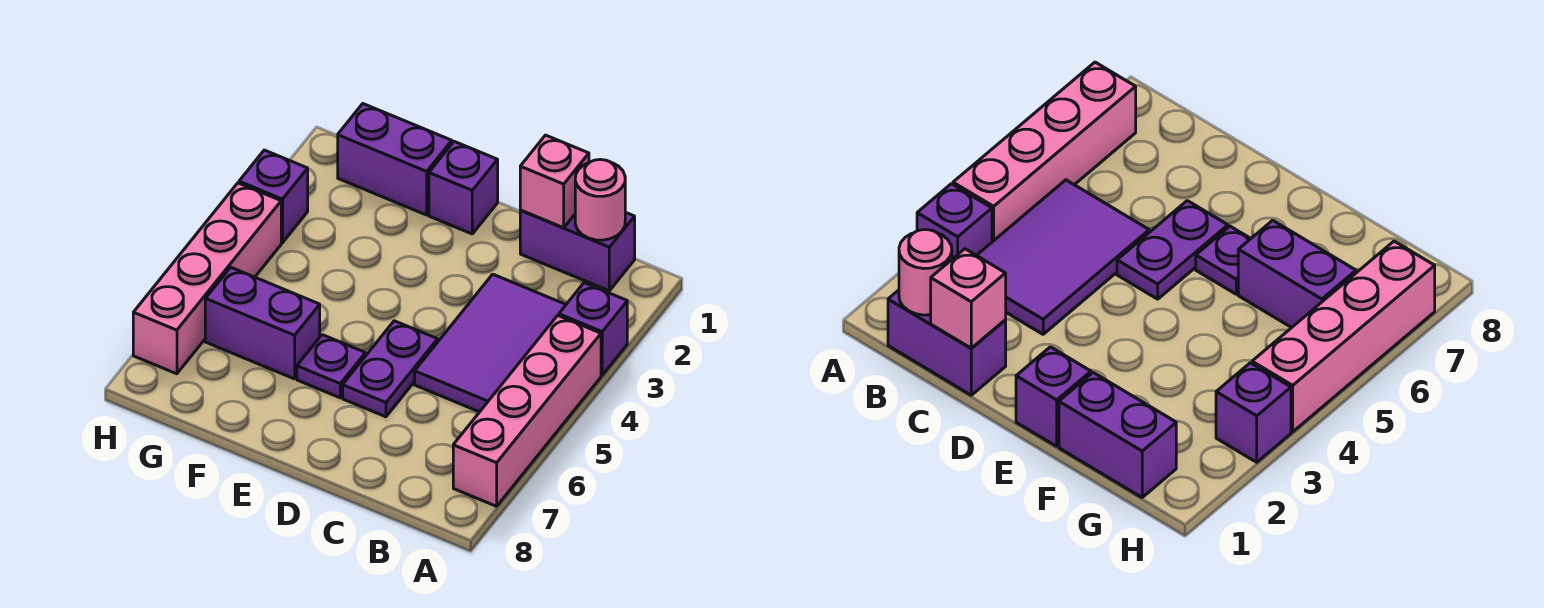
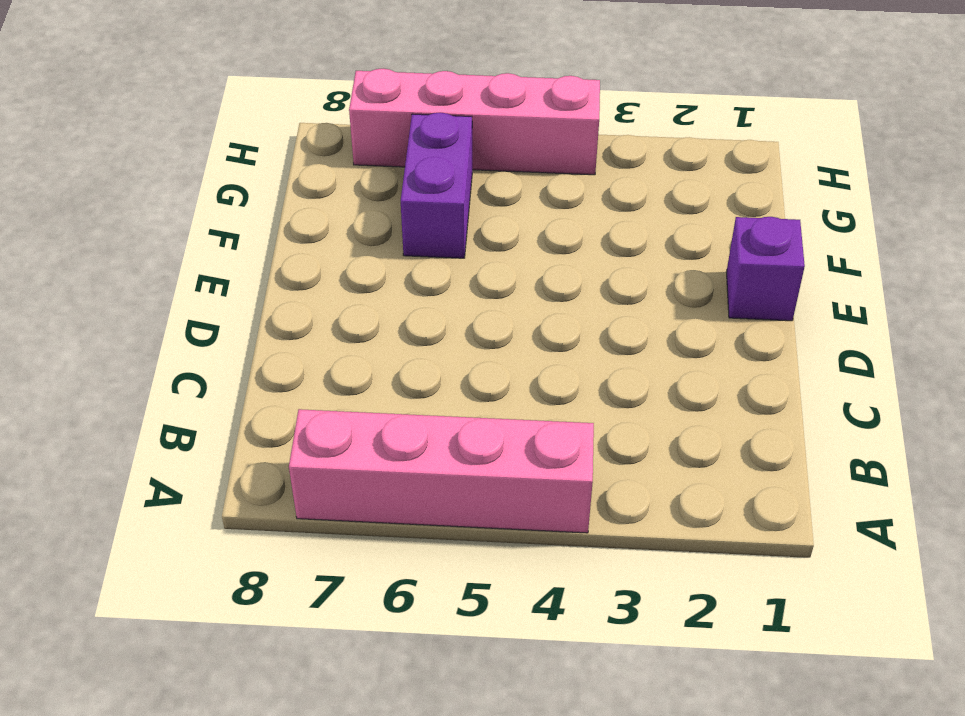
none -> purple brick A3 level 1
none -> purple brick B1:C1 level 1
none -> purple tile B3:C5 level 1

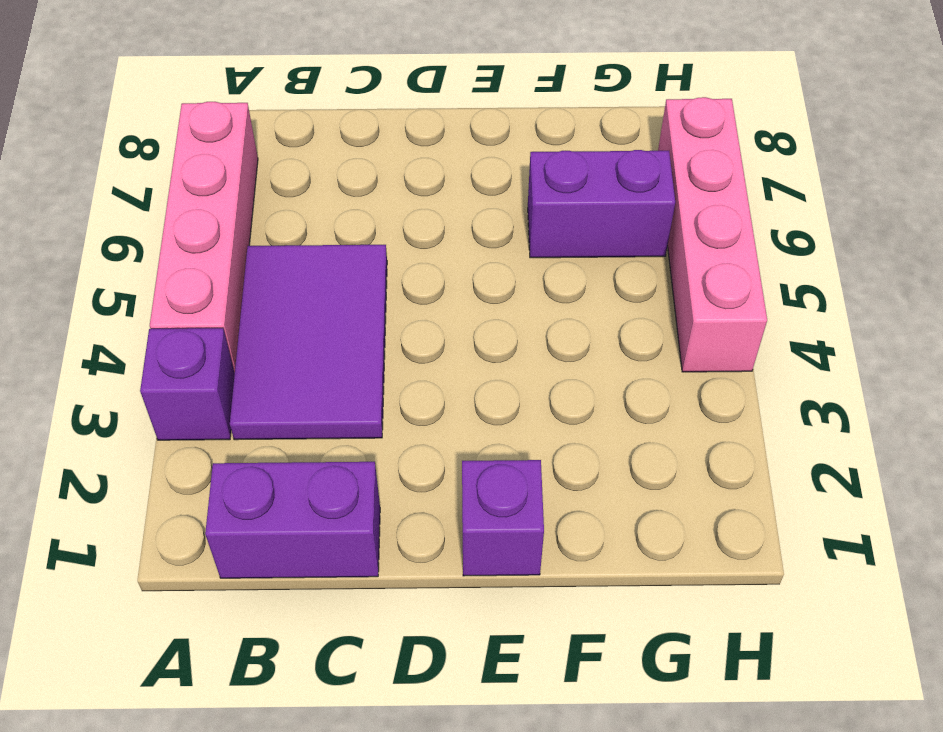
none -> purple plate D5:D6 level 1
none -> purple plate E6 level 1
none -> purple brick F1:G1 level 1

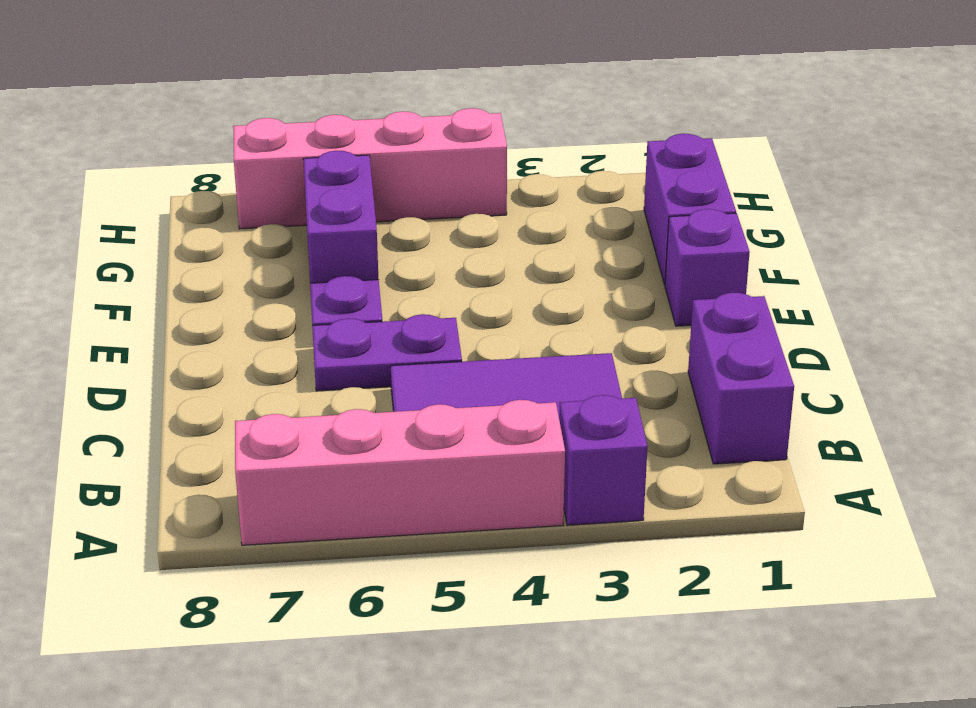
none -> purple brick H3 level 1
none -> pink round brick B1 level 2
none -> pink brick C1 level 2

